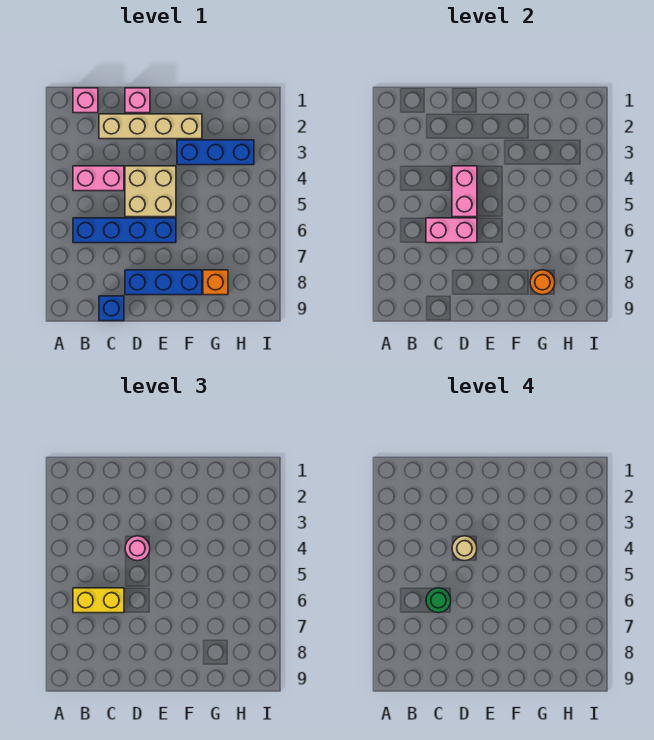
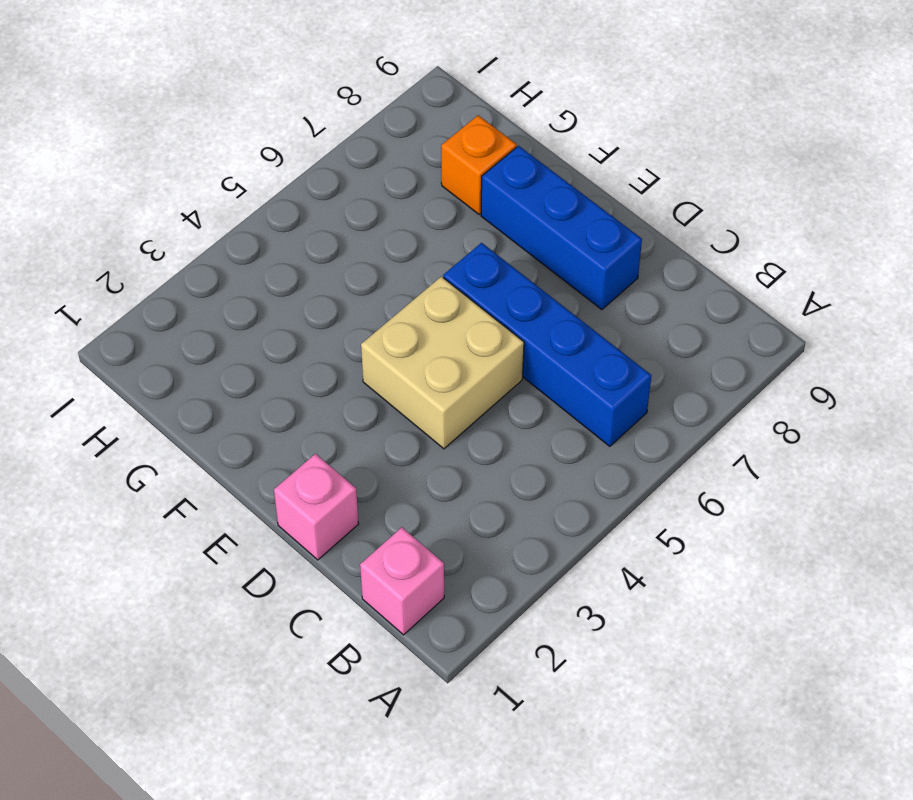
none -> pink brick B4:C4 level 1
none -> tan brick C2:F2 level 1
none -> blue brick C9 level 1

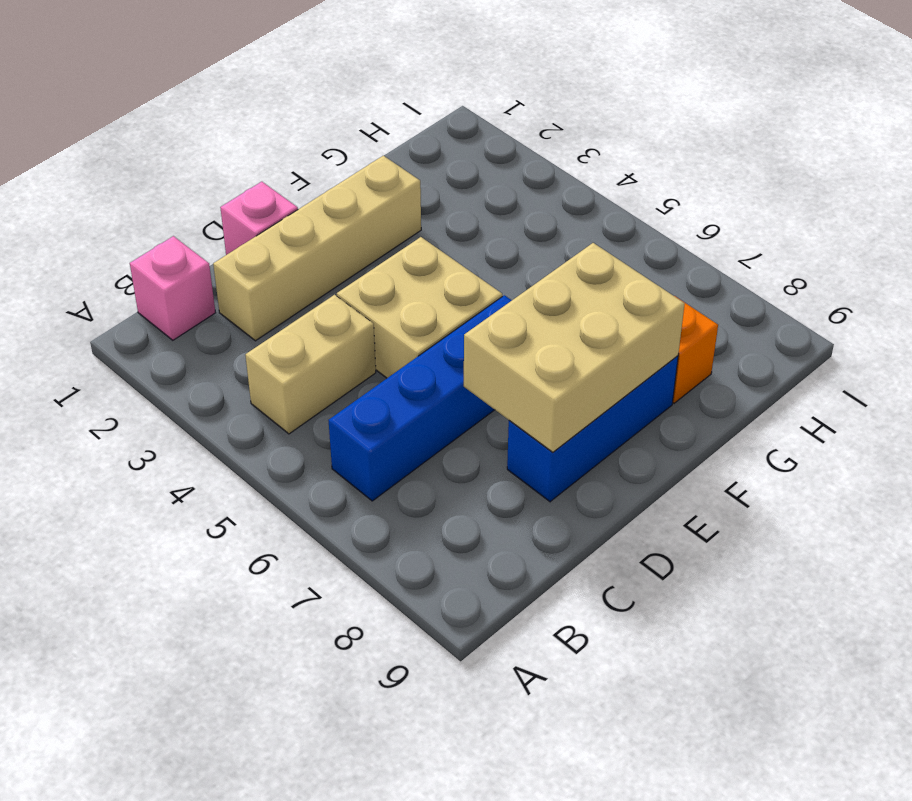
tan brick B4:C4 level 1 -> pink brick B4:C4 level 1
tan brick D7:F8 level 2 -> none
none -> blue brick C9 level 1
none -> blue brick F3:H3 level 1
none -> pink brick C6:D6 level 2

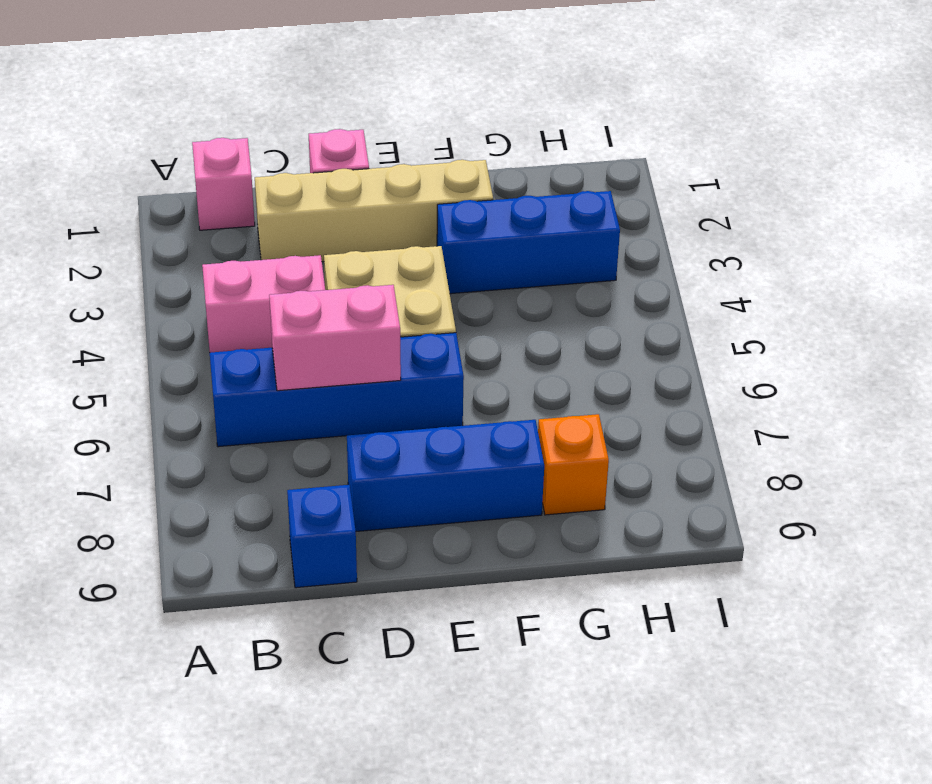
none -> pink brick D4:D5 level 2
none -> orange round brick G8 level 2
none -> yellow brick B6:C6 level 3

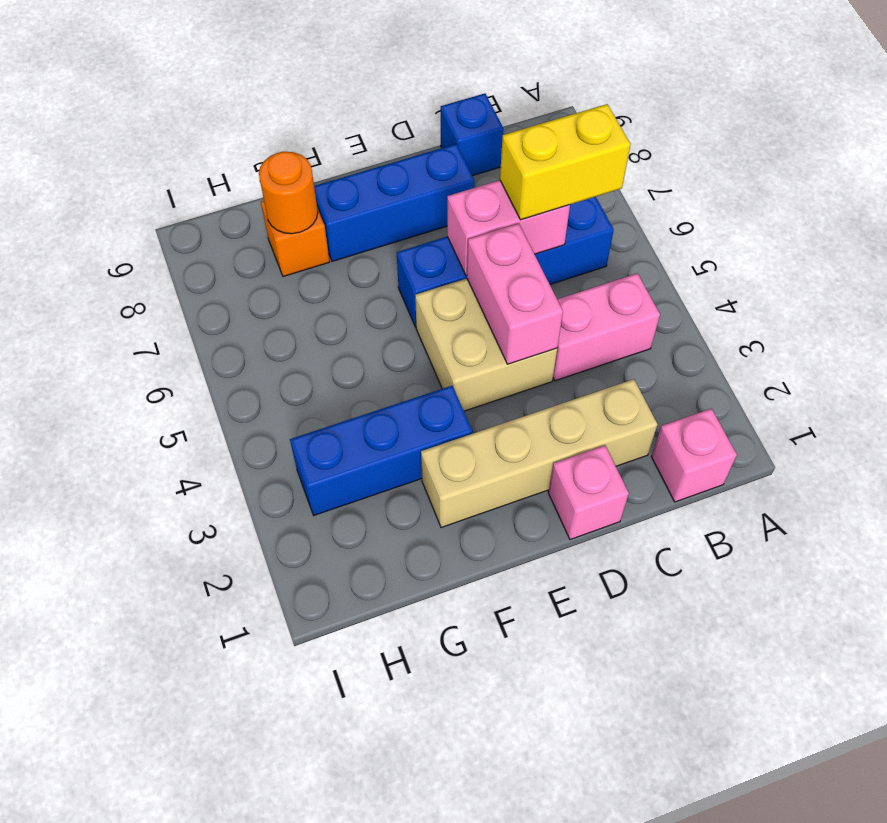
none -> pink round brick D4 level 3
none -> green round brick C6 level 4
none -> tan round brick D4 level 4

